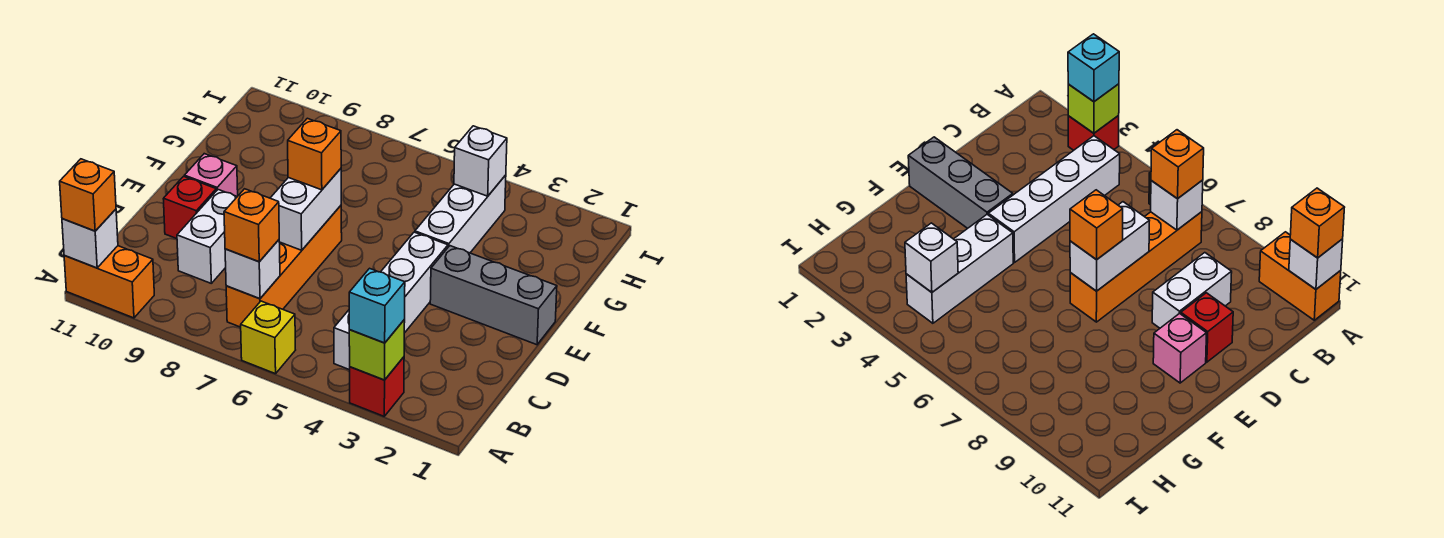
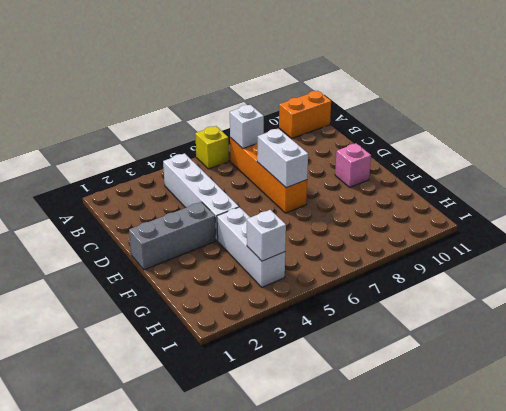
none -> red brick A3 level 1
none -> white brick C9:D9 level 1
none -> red brick D10 level 1

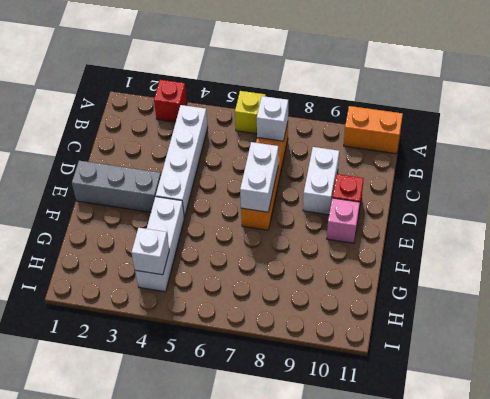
none -> lime brick A3 level 2
none -> white brick A11 level 2
none -> cyan brick A3 level 3

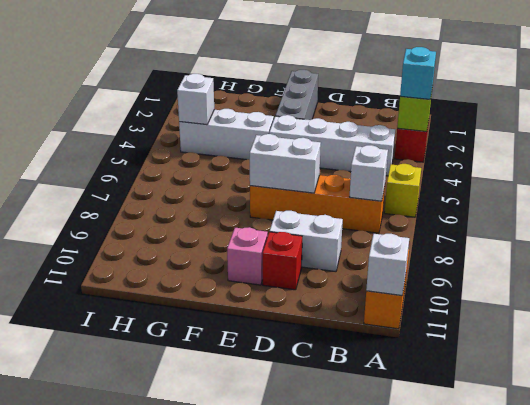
none -> orange brick A11 level 3
none -> orange brick B7 level 3
none -> orange brick E7 level 3

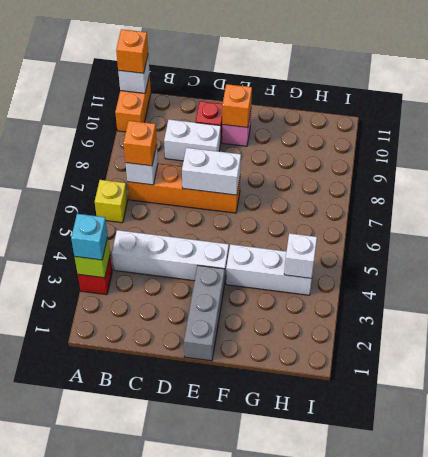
orange brick E10 level 2 -> orange brick E7 level 3

